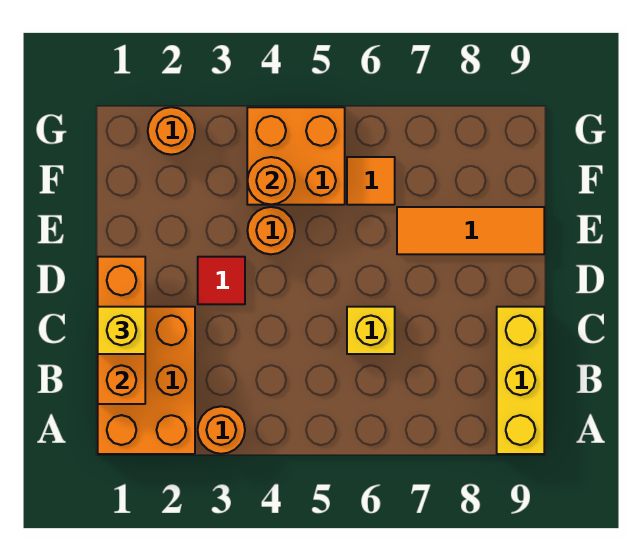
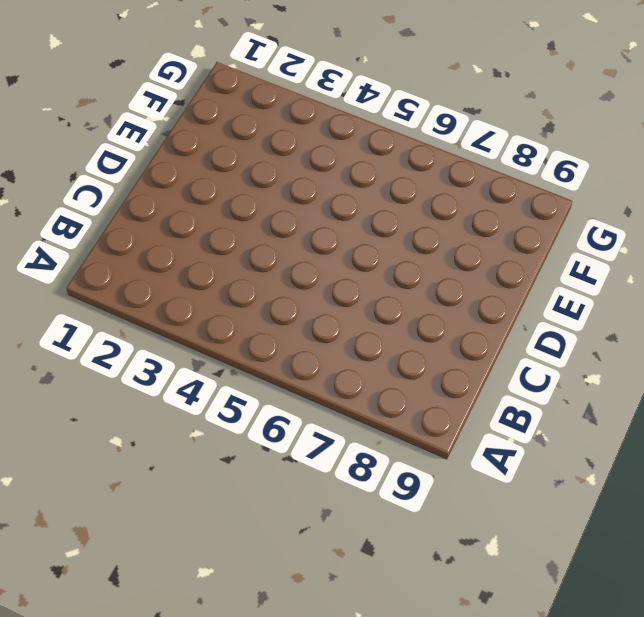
none -> orange brick A1:C2 level 1
none -> orange round brick A3 level 1
none -> yellow brick A9:C9 level 1

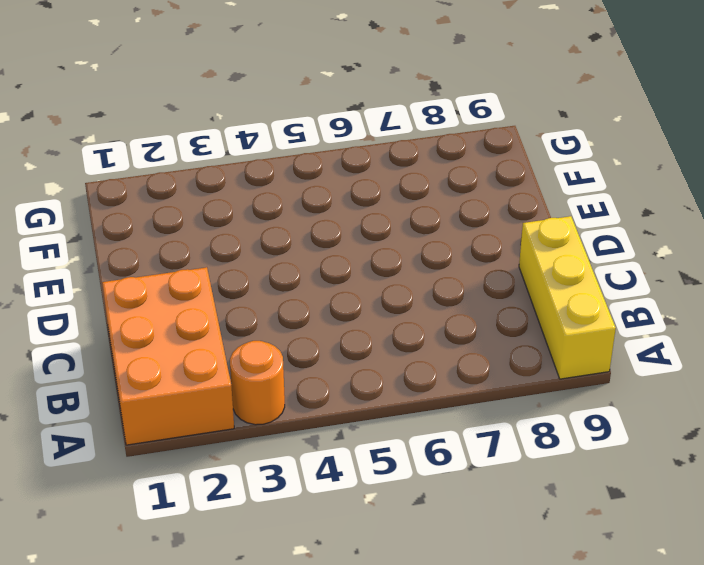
none -> yellow brick C6 level 1
none -> red tile D3 level 1
none -> orange round brick E4 level 1

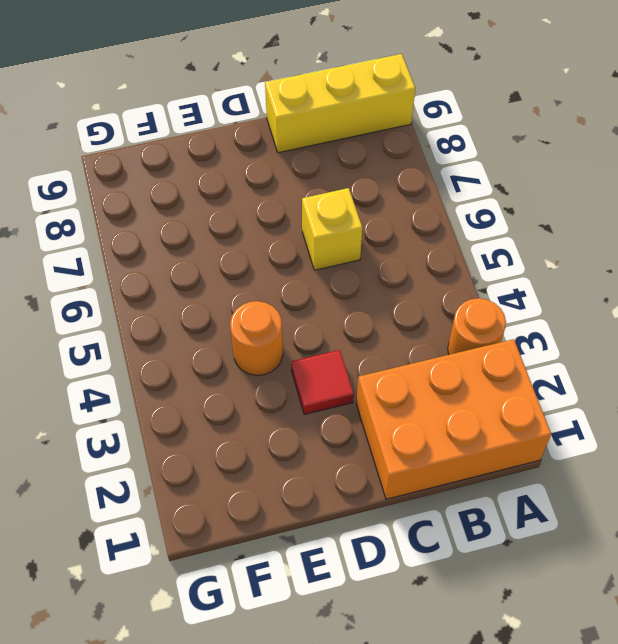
none -> orange tile E7:E9 level 1
none -> orange brick F4:G5 level 1
none -> orange tile F6 level 1

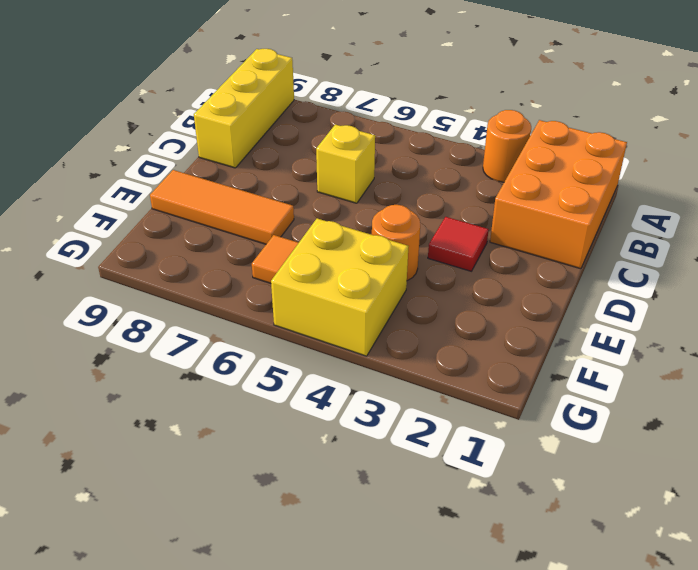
yellow brick F4:G5 level 1 -> orange brick F4:G5 level 1
none -> orange round brick G2 level 1
none -> orange brick B1:D1 level 2
none -> orange round brick F4 level 2

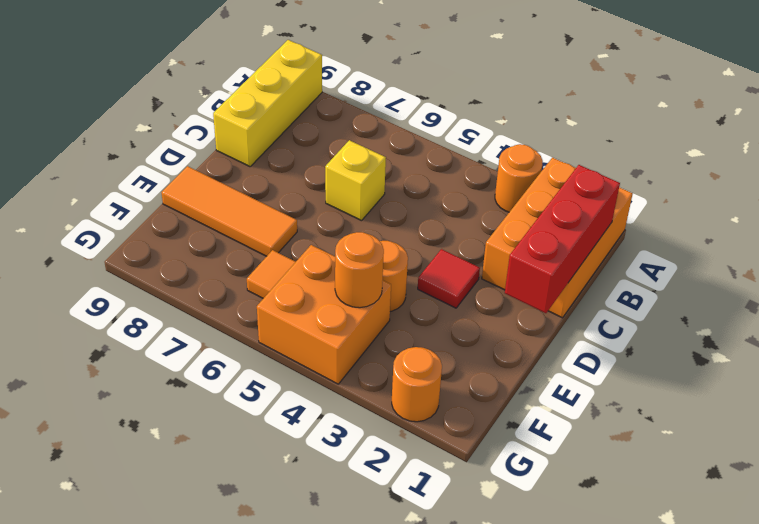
red brick B1:D1 level 2 -> orange brick B1:D1 level 2
none -> yellow brick C1 level 3

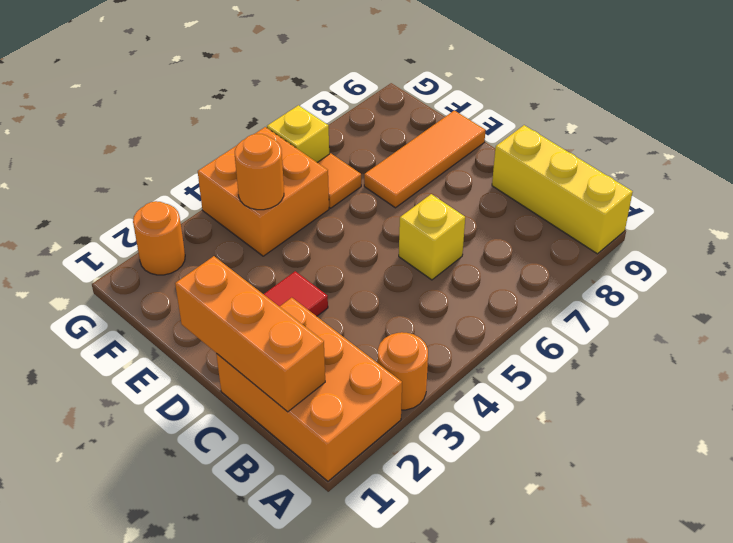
yellow brick G6 level 1 -> yellow brick C1 level 3
none -> orange round brick E4 level 1

